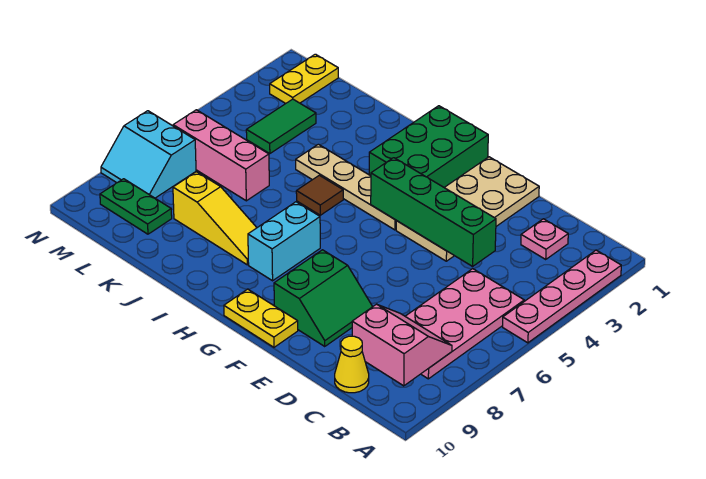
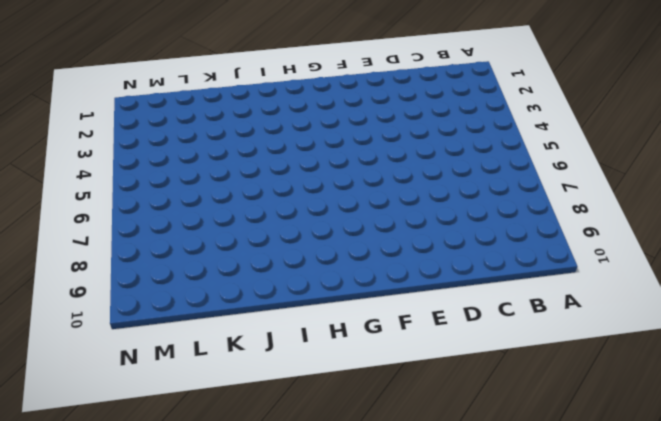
none -> pink plate A2:A5 level 1
none -> pink plate B5:C8 level 1
none -> pink plate C2 level 1

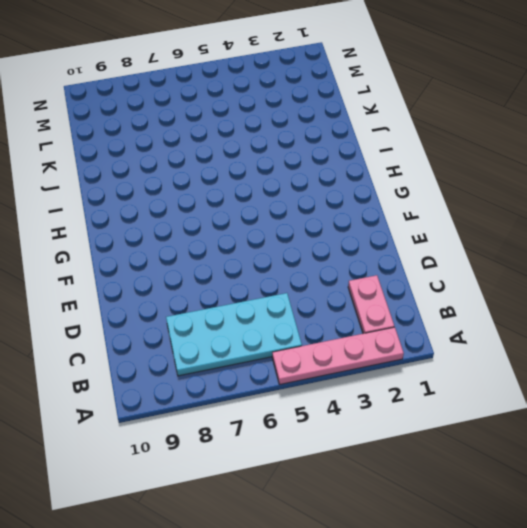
pink plate B2:C2 level 1 -> pink plate C2 level 1
cyan plate B5:C8 level 1 -> pink plate B5:C8 level 1
none -> yellow cone C10 level 1
none -> tan plate E1:F4 level 1
none -> green slope E8:F9 level 1 top F

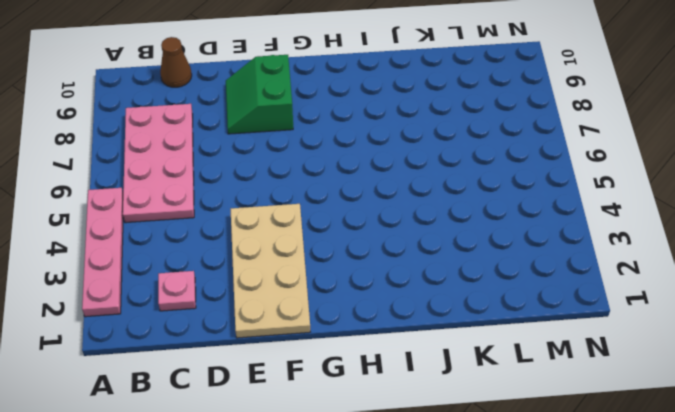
brown cone C10 level 1 -> yellow cone C10 level 1
none -> yellow plate F10:G10 level 1
none -> green brick G1:H3 level 1
none -> tan plate G4:J4 level 1

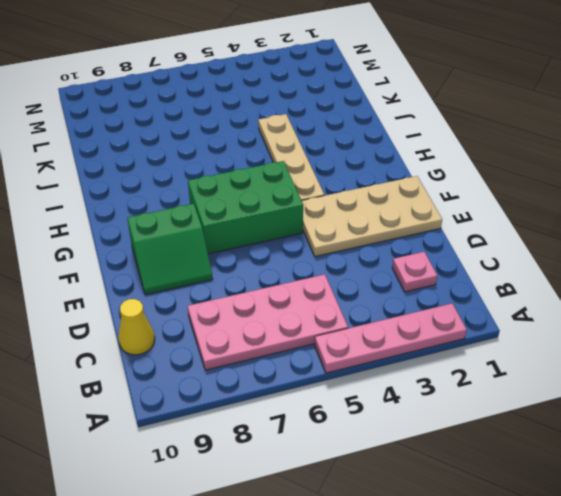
green brick F5:G7 level 1 -> green brick G1:H3 level 1
none -> yellow plate F10:G10 level 1
none -> cyan brick H7:H8 level 1
none -> brown tile I5 level 1

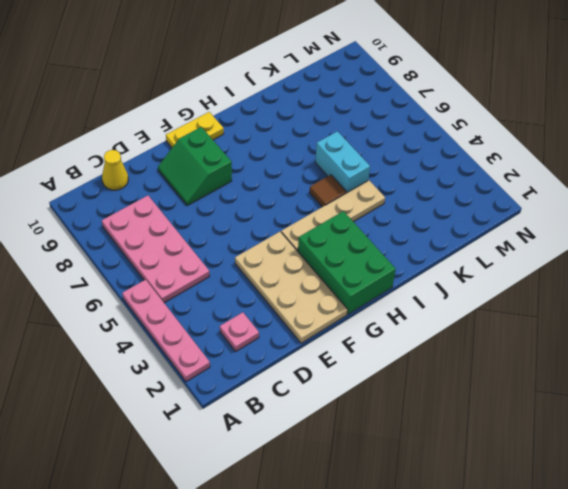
cyan brick J5:J6 level 1 -> cyan brick H7:H8 level 1
none -> yellow slope I8:K8 level 1 top K
none -> pink brick K6:M6 level 1
none -> green tile L3:L4 level 1

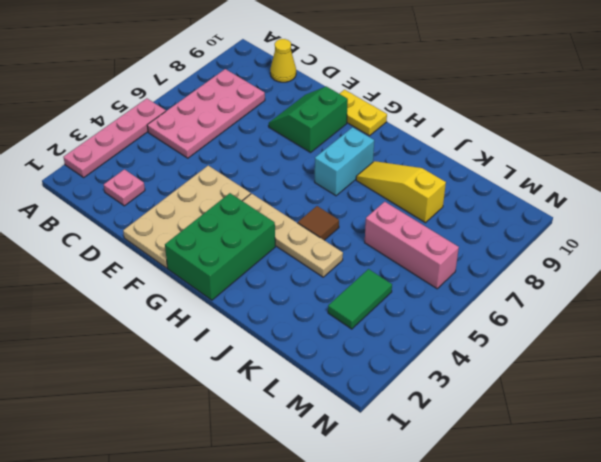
none -> green plate L9:M9 level 1
none -> yellow plate M1:M2 level 1
none -> cyan slope M7:N8 level 1 top 7

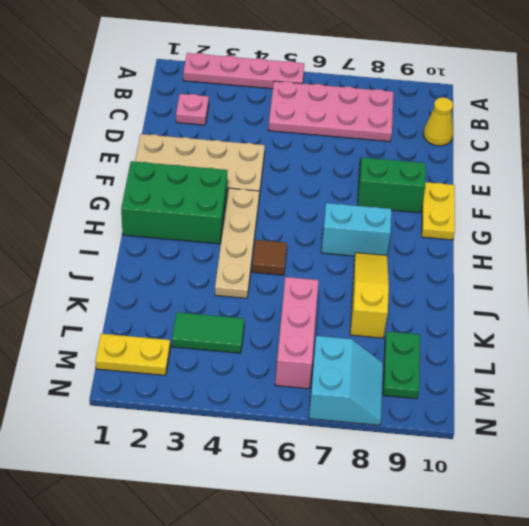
none -> pink slope B8:C9 level 2 top 9
none -> green brick D4:G4 level 2

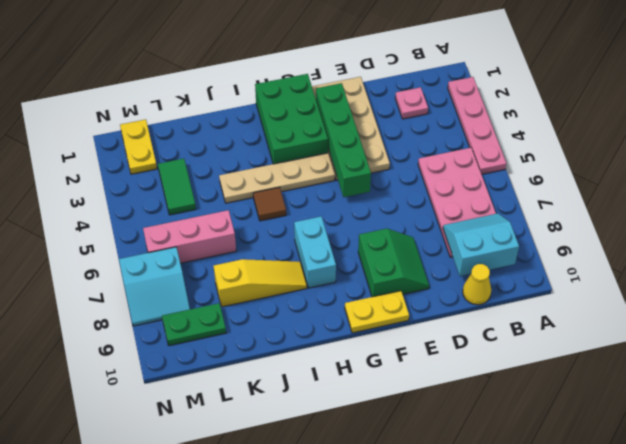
cyan slope B8:C9 level 2 top 9 -> pink slope B8:C9 level 2 top 9
green brick F2:F5 level 2 -> green brick D4:G4 level 2

